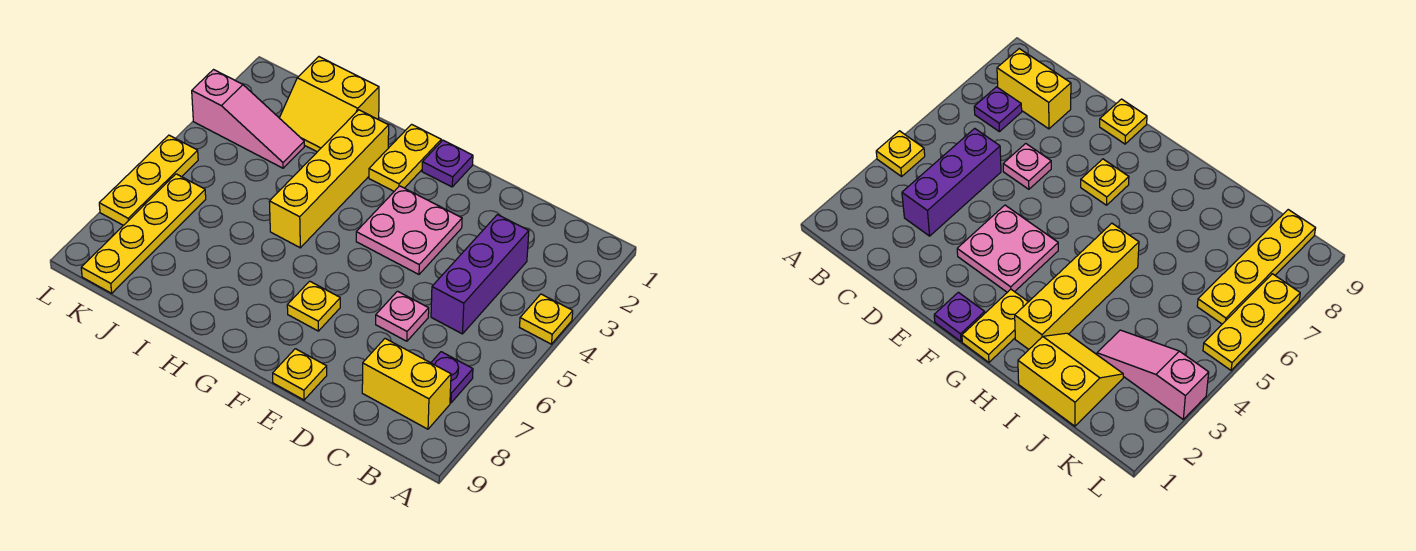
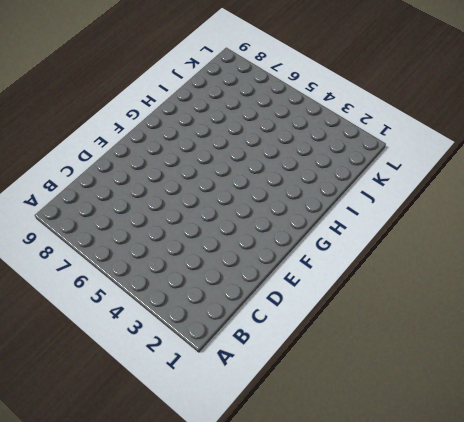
none -> yellow plate A4 level 1
none -> purple plate B7 level 1
none -> yellow brick B8:C8 level 1

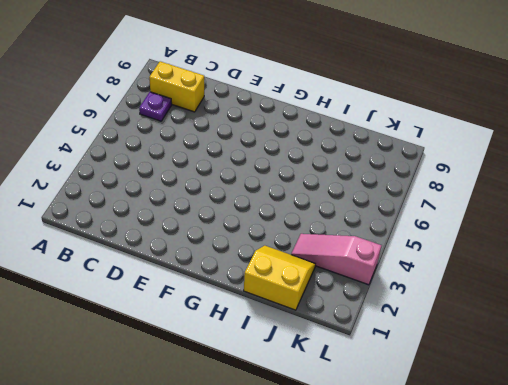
none -> yellow plate A4 level 1
none -> purple brick C3:C5 level 1
none -> pink plate D6 level 1

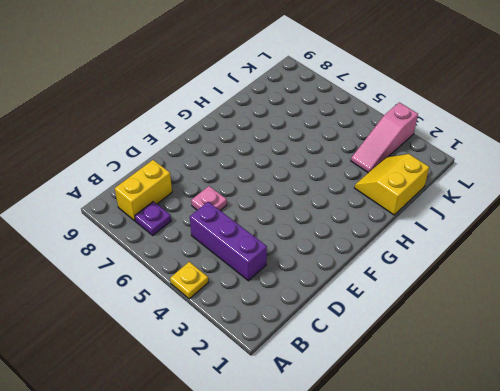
none -> pink plate E3:F4 level 1
none -> yellow plate E9 level 1
none -> purple plate F1 level 1

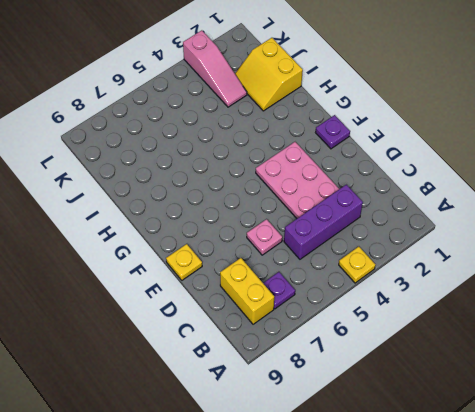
pink plate D3:F4 level 1 -> pink plate E3:F4 level 1
none -> yellow plate F7 level 1
none -> yellow plate G1:G2 level 1
none -> yellow brick H2:H5 level 1

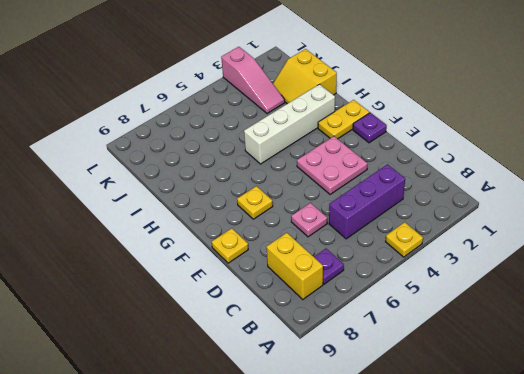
white brick H2:H5 level 1 -> yellow brick H2:H5 level 1
none -> yellow plate K6:K9 level 1
none -> yellow plate L5:L7 level 1

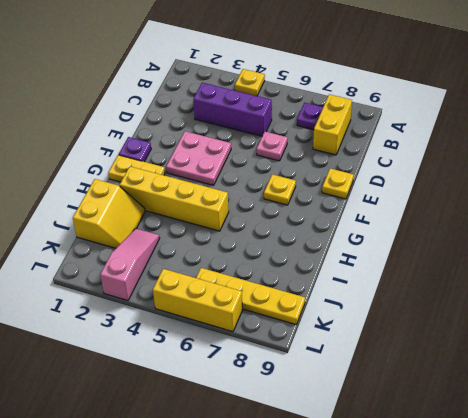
yellow brick L5:L7 level 1 -> yellow plate L5:L7 level 1

